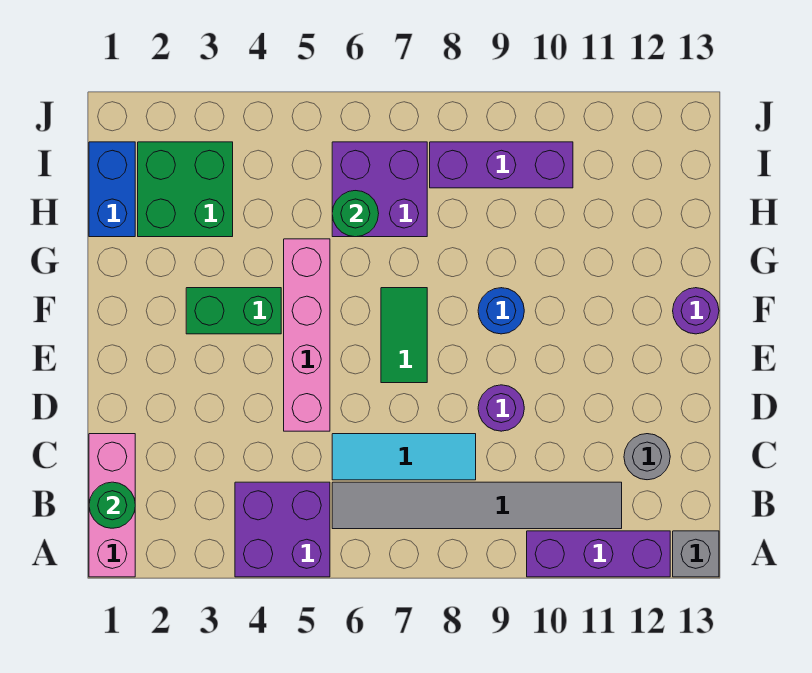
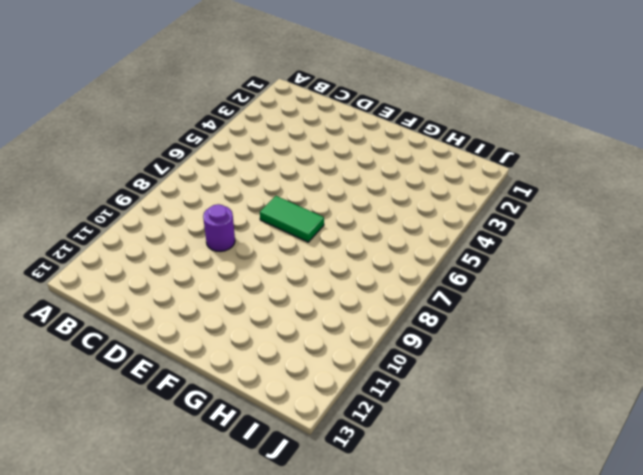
none -> pink brick A1:C1 level 1
none -> purple brick A4:B5 level 1
none -> purple brick A10:A12 level 1

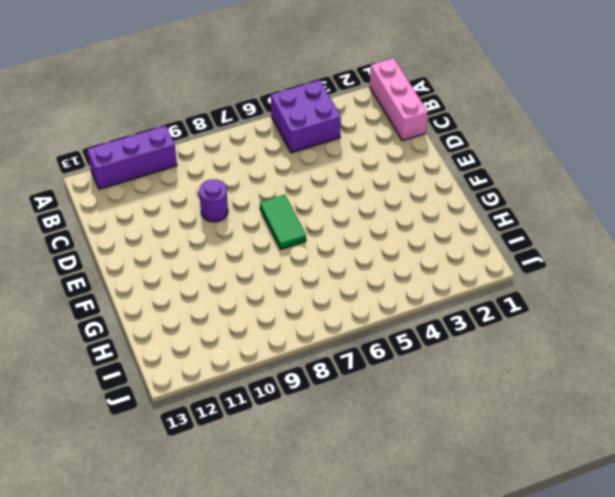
none -> grey brick A13 level 1
none -> grey tile B6:B11 level 1
none -> cyan tile C6:C8 level 1

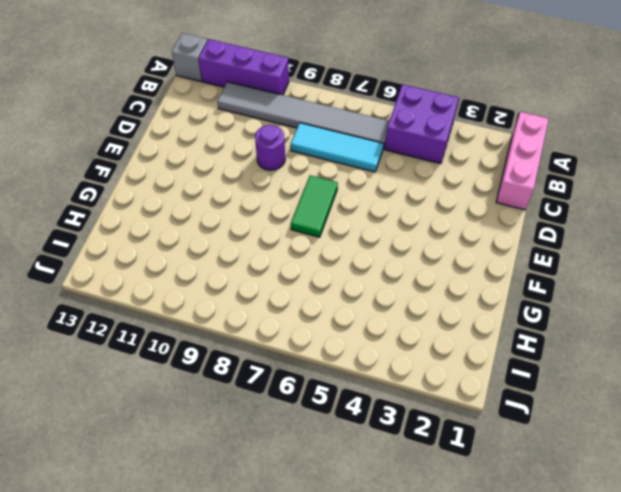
none -> grey round brick C12 level 1
none -> pink brick D5:G5 level 1
none -> green brick F3:F4 level 1

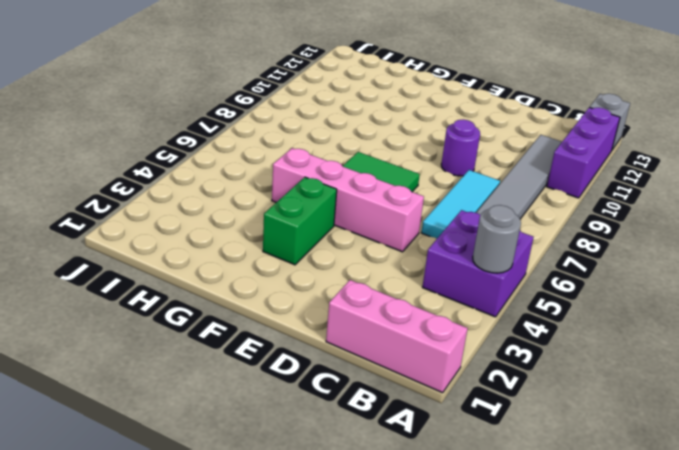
grey round brick A4 level 2 -> grey round brick C12 level 1
none -> blue round brick F9 level 1
none -> purple round brick F13 level 1
none -> blue brick H1:I1 level 1

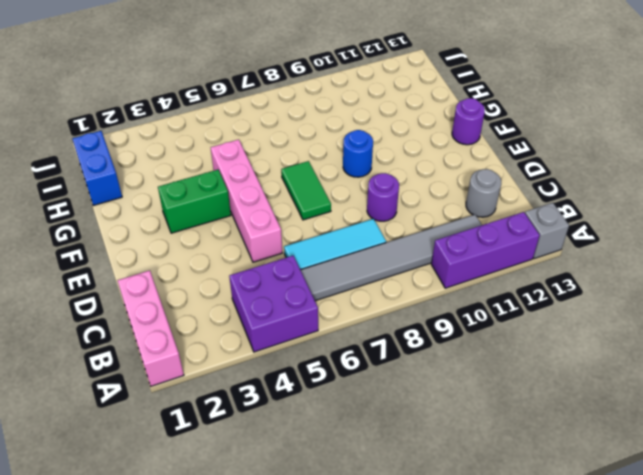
none -> green brick H2:I3 level 1
none -> purple brick H6:I7 level 1
none -> purple brick I8:I10 level 1

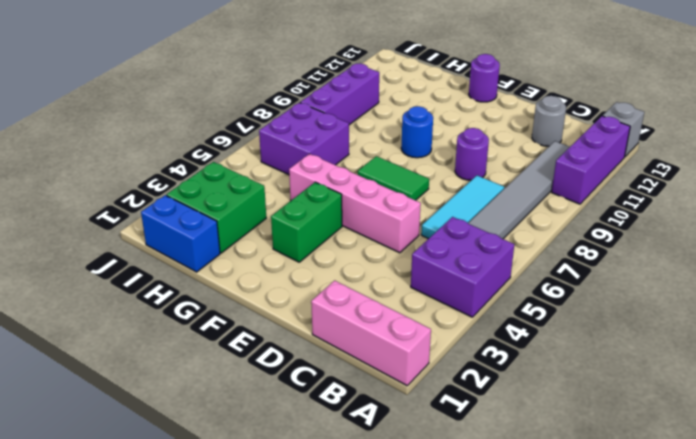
none -> green round brick B1 level 2
none -> green round brick H6 level 2

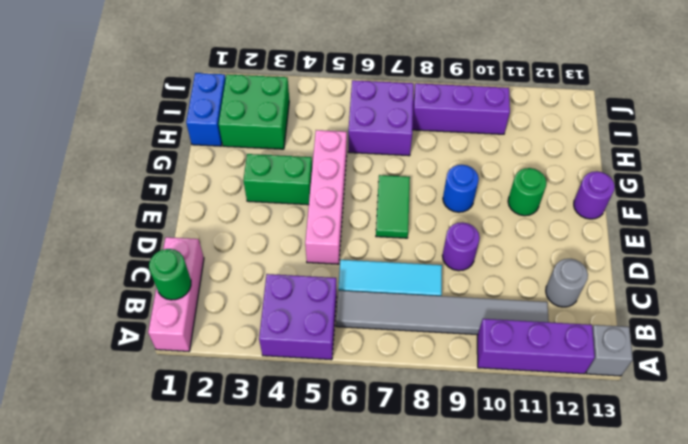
green round brick F11 level 1 -> green round brick H6 level 2

